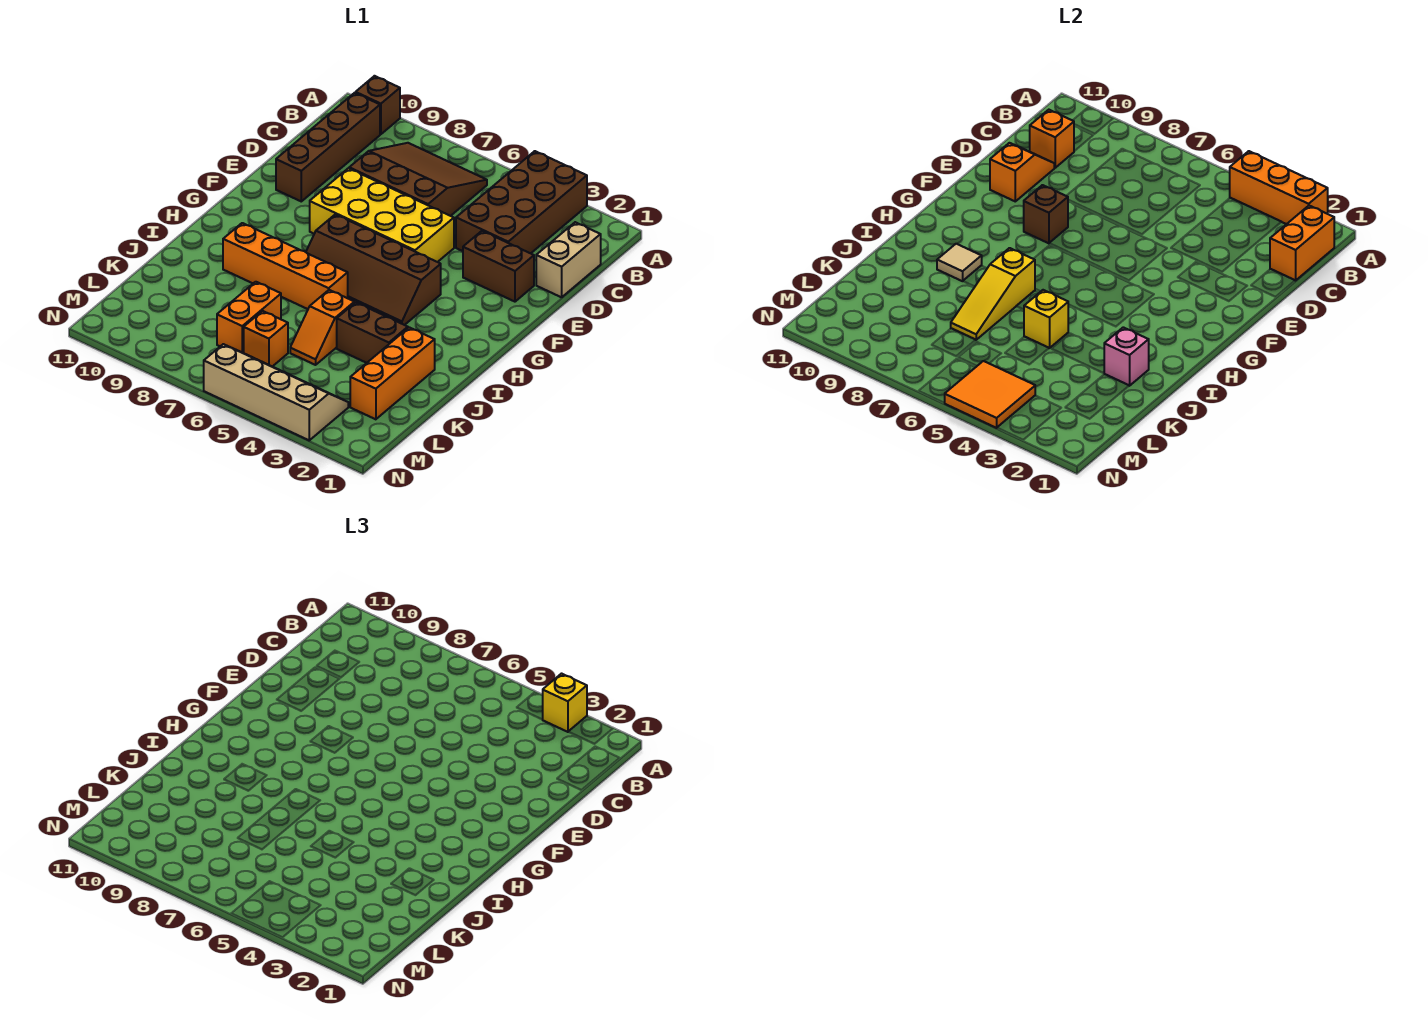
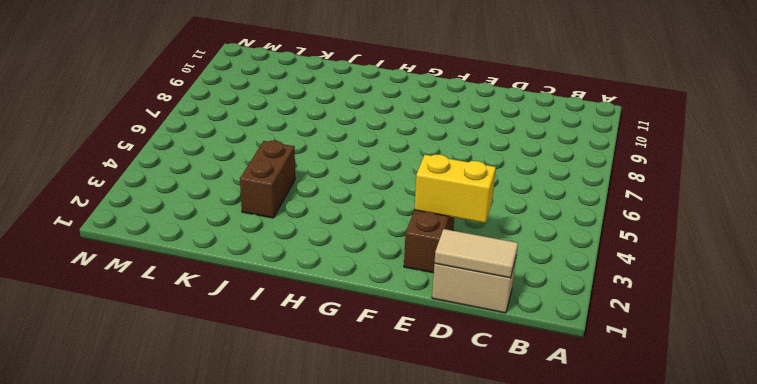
tan tile C1:D1 level 2 -> orange brick B1:C1 level 2
yellow brick D3:E3 level 2 -> none
none -> brown brick A3:D4 level 1
none -> brown brick A10 level 1
none -> brown slope B6:D8 level 1 top D

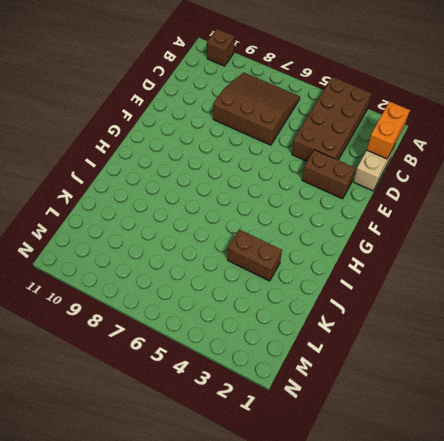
none -> brown brick B10:E10 level 1
none -> yellow brick E5:F8 level 1
none -> brown slope G4:H7 level 1 top G

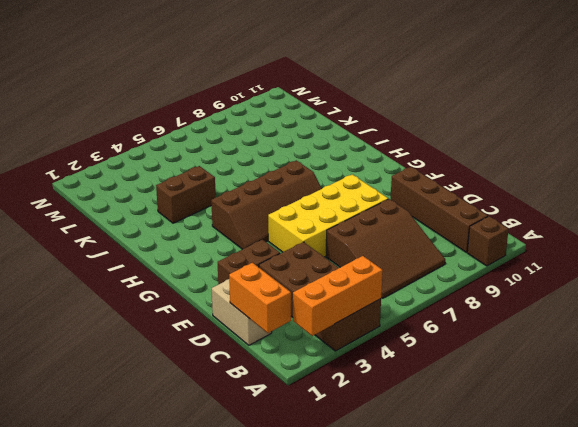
brown slope G4:H7 level 1 top H -> brown slope G4:H7 level 1 top G
none -> orange brick I6:I9 level 1
none -> orange brick J2:L2 level 1
none -> orange slope J5:K5 level 1 top J

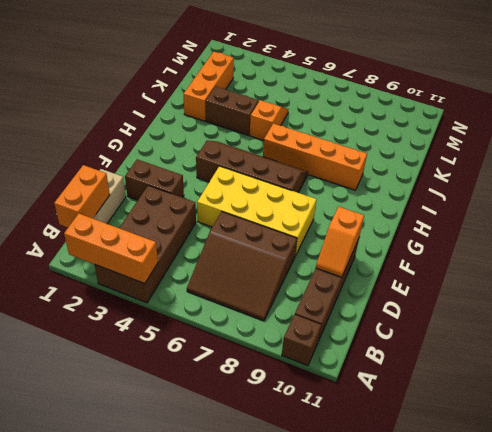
none -> orange brick K7:L7 level 1
none -> orange brick L6 level 1
none -> tan slope M3:N6 level 1 top N

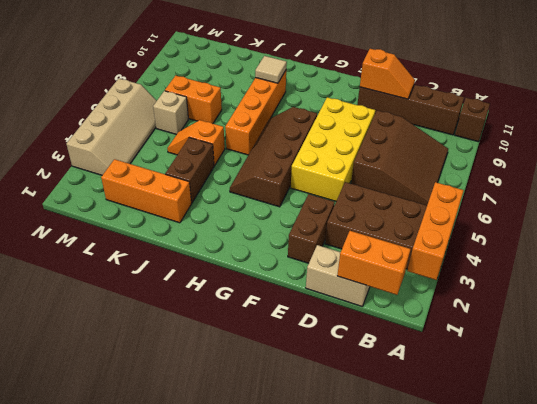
tan brick L6 level 1 -> orange brick L6 level 1
none -> orange brick C10 level 2
none -> brown brick F8 level 2
none -> yellow slope I7:K7 level 2 top I

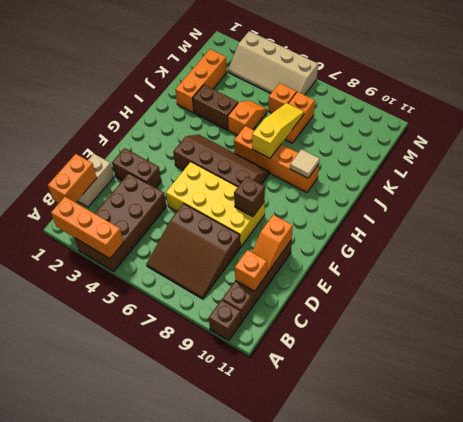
none -> pink brick J2 level 2
none -> yellow brick J5 level 2
none -> orange tile M4:N5 level 2

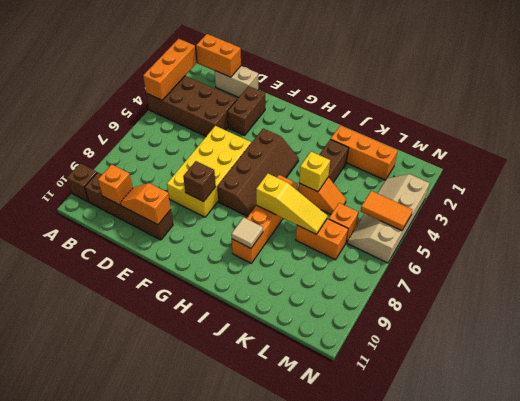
orange tile M5:N5 level 2 -> orange tile M4:N5 level 2
none -> brown slope B6:D8 level 1 top D
none -> pink brick J2 level 2
none -> yellow brick A3 level 3

